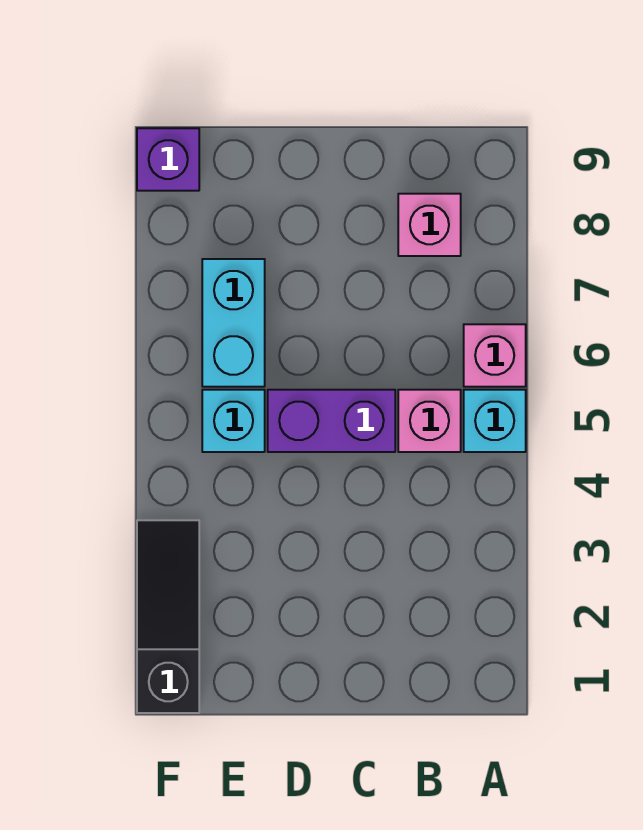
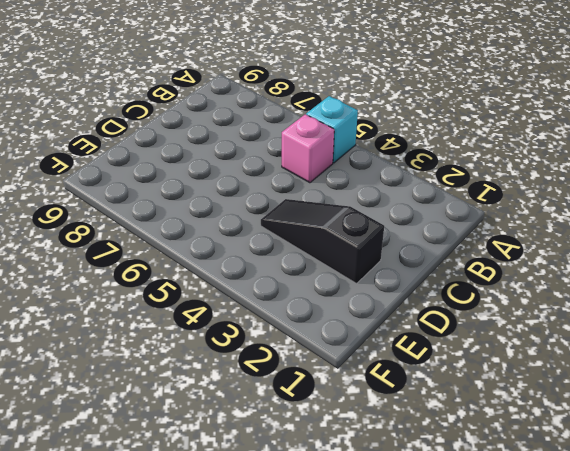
black slope D2:D4 level 1 top 2 -> black slope F1:F3 level 1 top 1
none -> pink brick A6 level 1
none -> pink brick B8 level 1

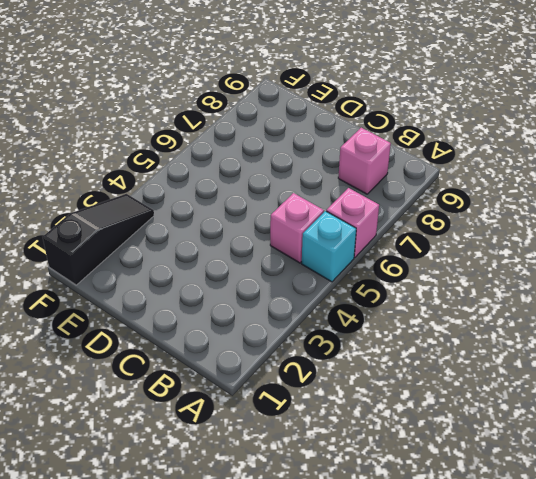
none -> purple brick C5:D5 level 1
none -> cyan brick E5 level 1

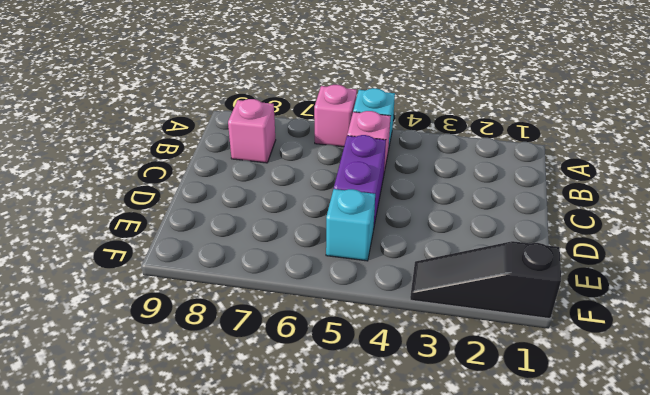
none -> cyan brick E6:E7 level 1
none -> purple brick F9 level 1

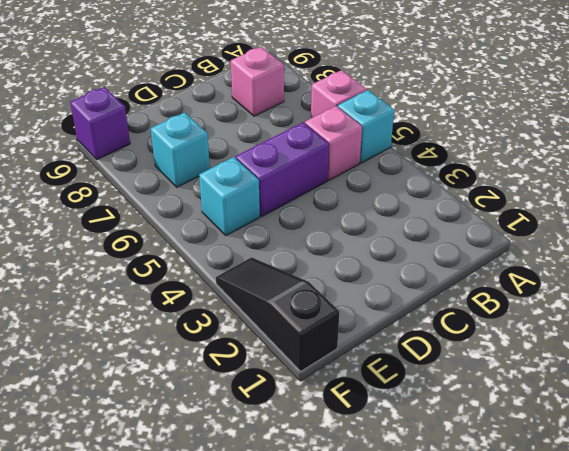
cyan brick E7 level 1 -> cyan brick E6:E7 level 1

